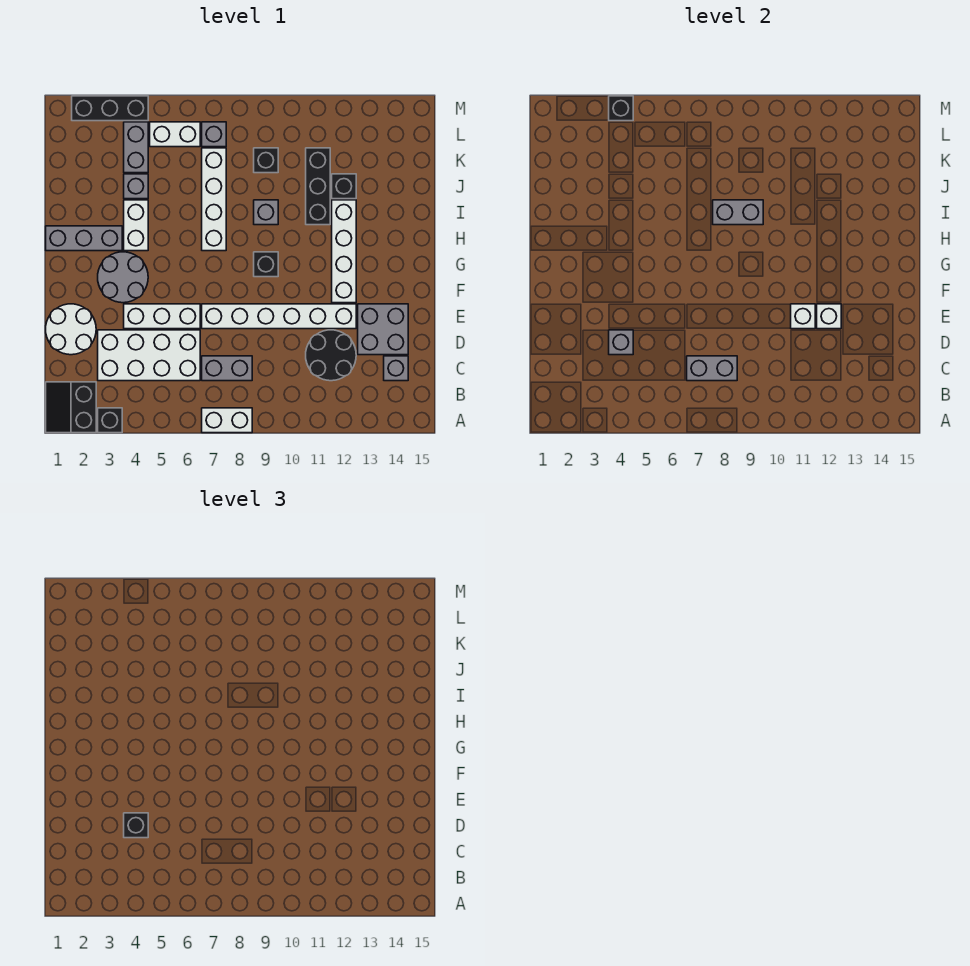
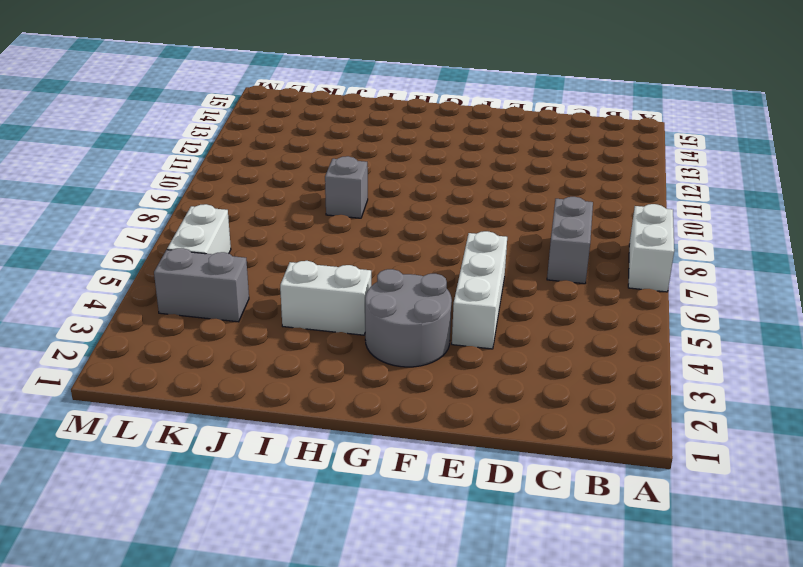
none -> black slope A1:B2 level 1 top 2
none -> black brick A3 level 1
none -> white brick C3:D6 level 1
none -> black round brick C11:D12 level 1

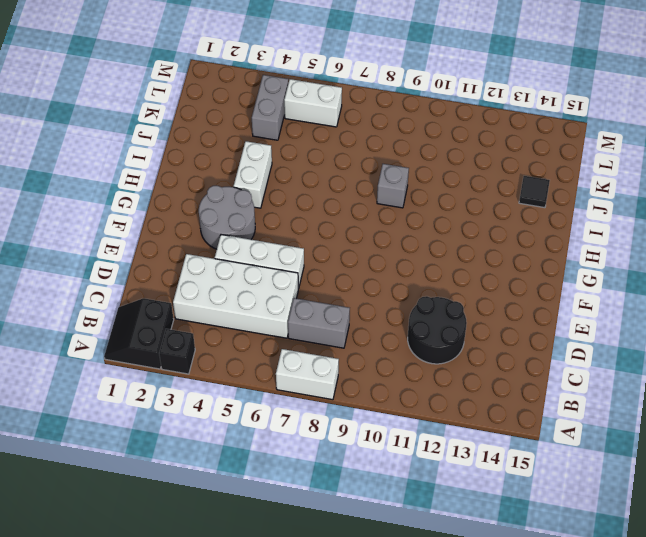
black tile J14 level 1 -> none
none -> grey brick C14 level 1
none -> white round brick D1:E2 level 1
none -> grey brick D13:E14 level 1
none -> white brick E7:E12 level 1

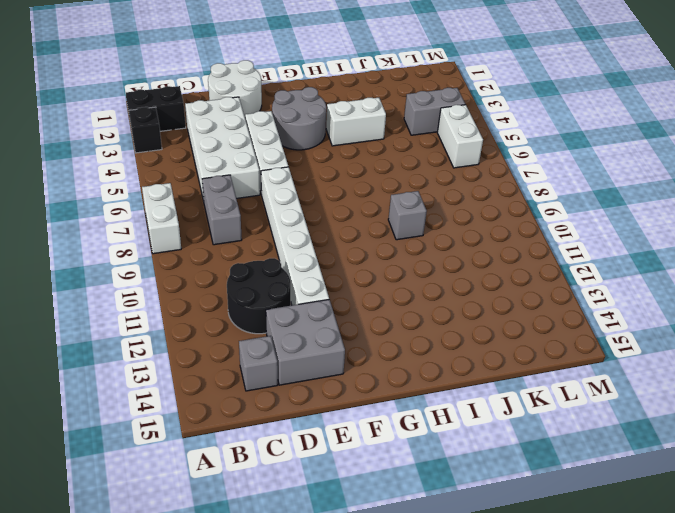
none -> white brick F12:I12 level 1
none -> black brick G9 level 1
none -> grey brick H1:H3 level 1
none -> white brick H7:K7 level 1

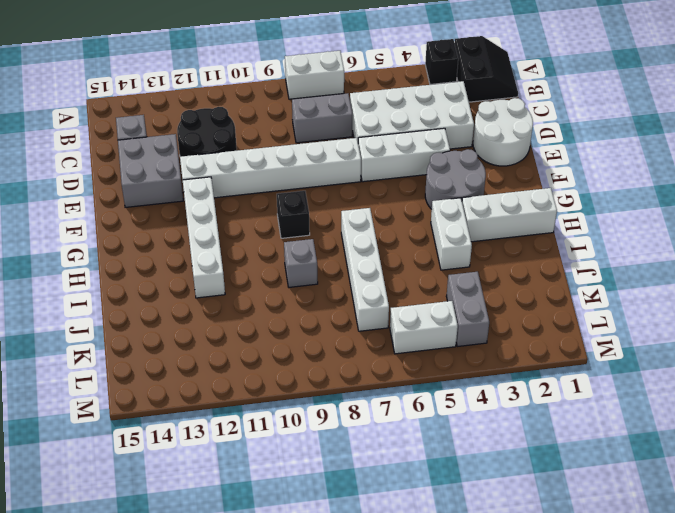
white brick H1:H3 level 1 -> grey brick H1:H3 level 1
none -> black brick I11:K11 level 1
none -> grey brick J4 level 1
none -> black brick J12 level 1
none -> black brick K9 level 1

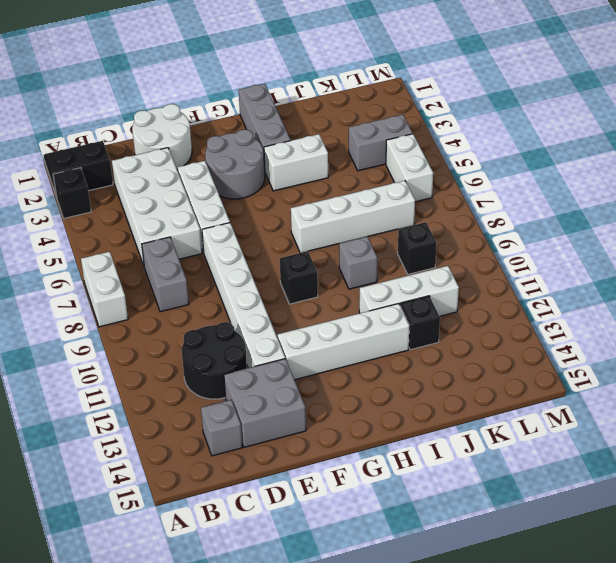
white brick I11:K11 level 1 -> black brick I11:K11 level 1
none -> grey brick J4 level 1
none -> grey brick L7 level 1
none -> black brick M2:M4 level 1
none -> grey brick C7:C8 level 2

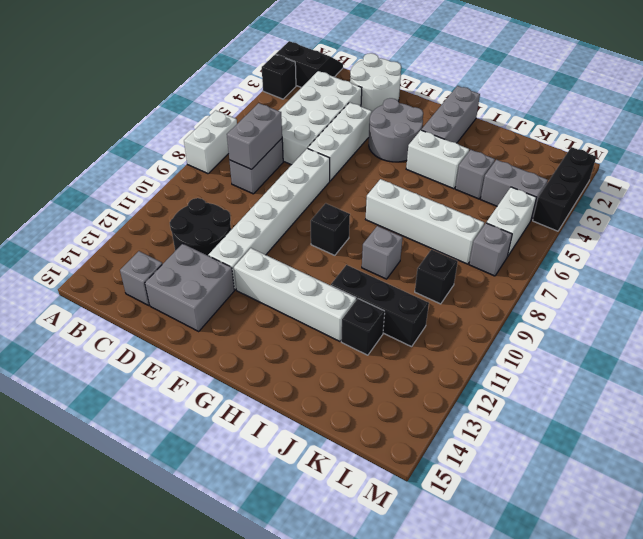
none -> grey brick D4 level 2
none -> white brick E11 level 2
none -> white brick E12 level 2
none -> grey brick I8:I9 level 2

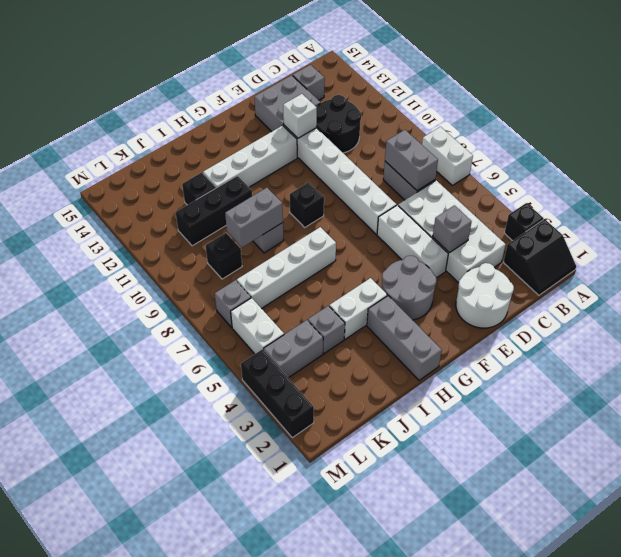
grey brick I9:J9 level 2 -> grey brick I8:I9 level 2
none -> white brick E11 level 2
none -> black brick M4 level 2
none -> black brick D4 level 3

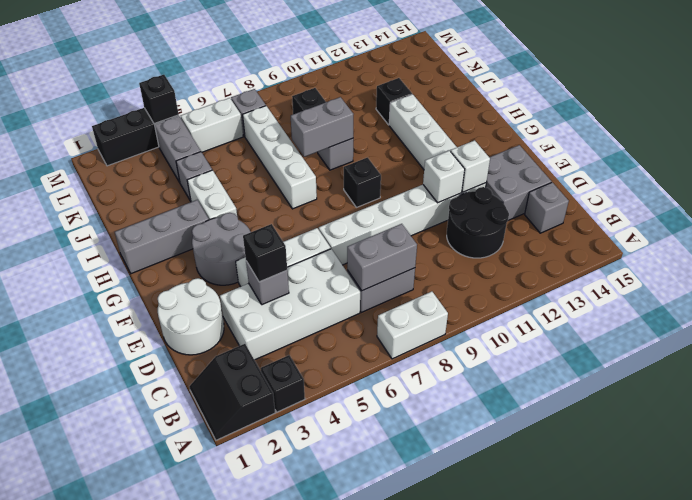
none -> black brick I11:K11 level 1

